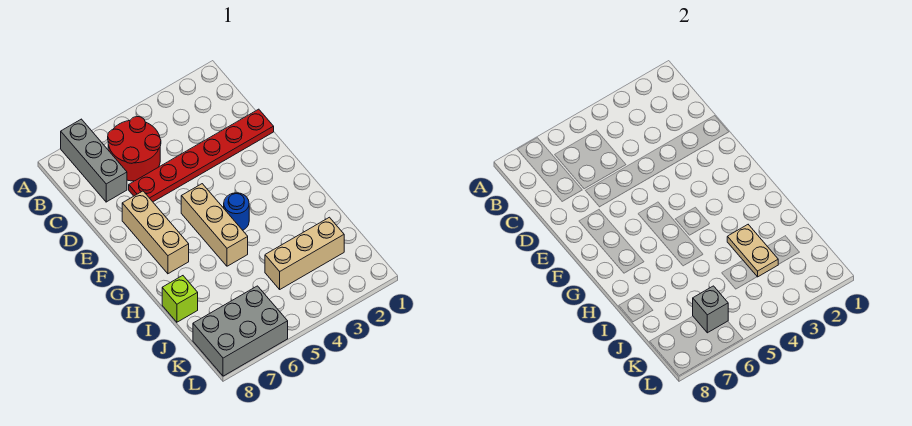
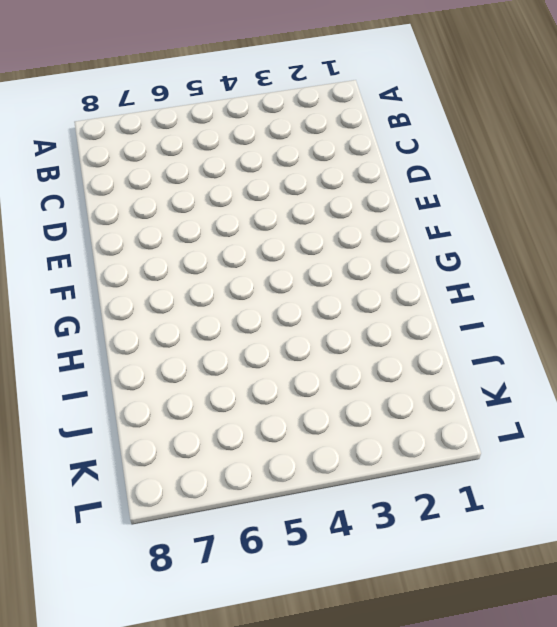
none -> grey brick A7:C7 level 1
none -> red round brick B5:C6 level 1

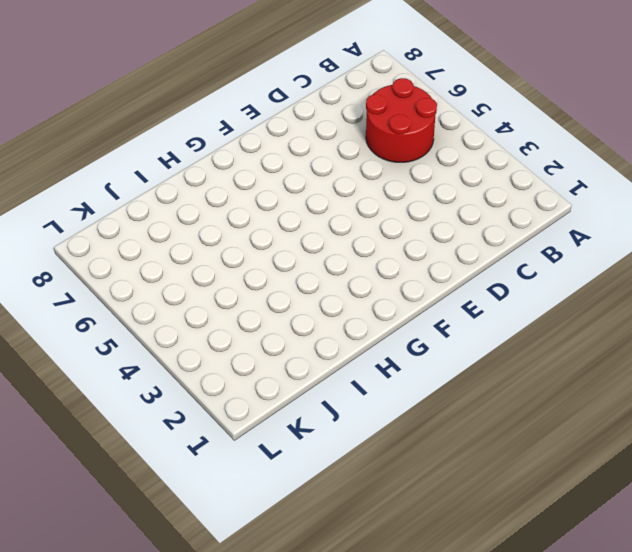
none -> grey brick A7:C7 level 1
none -> red plate D1:D6 level 1

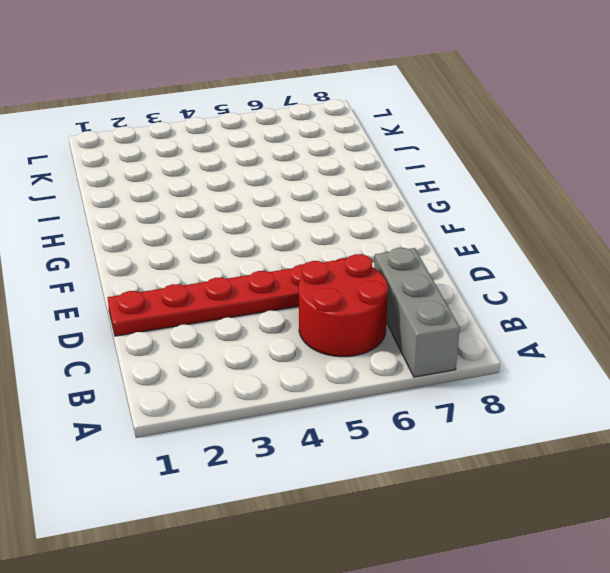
none -> tan brick E7:G7 level 1
none -> tan brick F5:H5 level 1

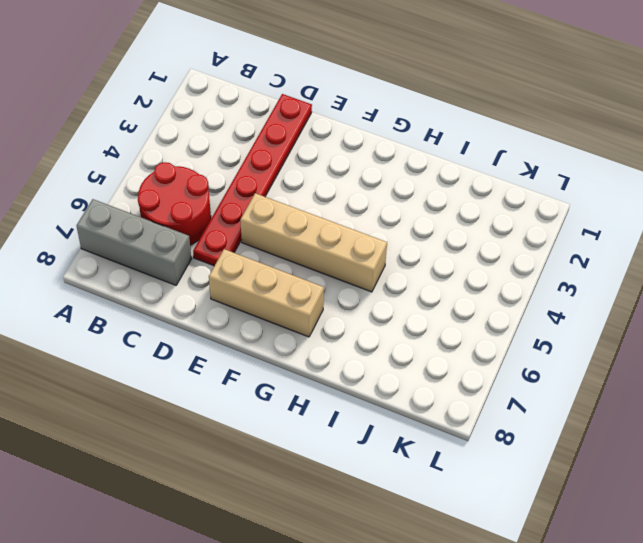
tan brick E5:H5 level 1 -> tan brick F5:H5 level 1
none -> blue round brick G4 level 1
none -> lime brick I8 level 1

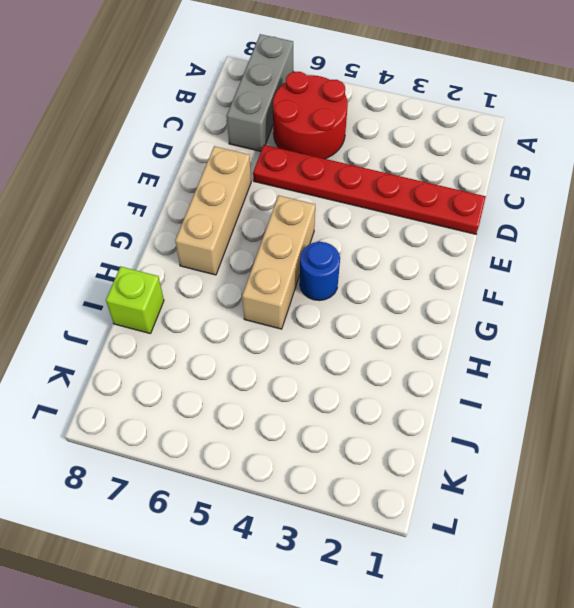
none -> tan brick J2:J4 level 1
none -> grey brick K6:L8 level 1

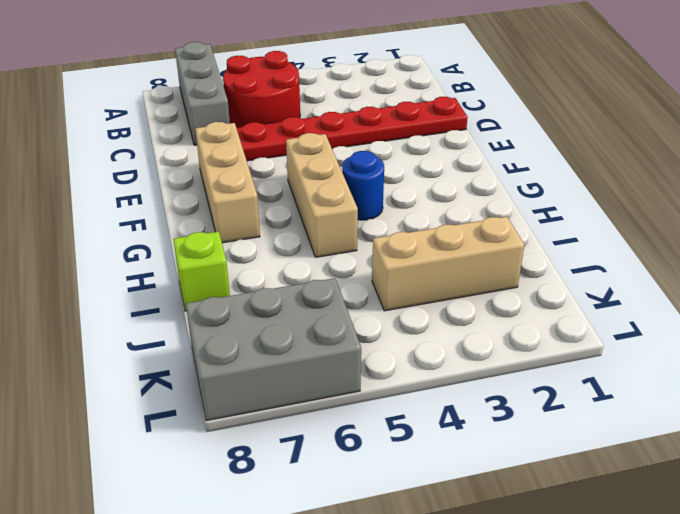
none -> tan plate I3:J3 level 2
none -> grey brick K6 level 2

